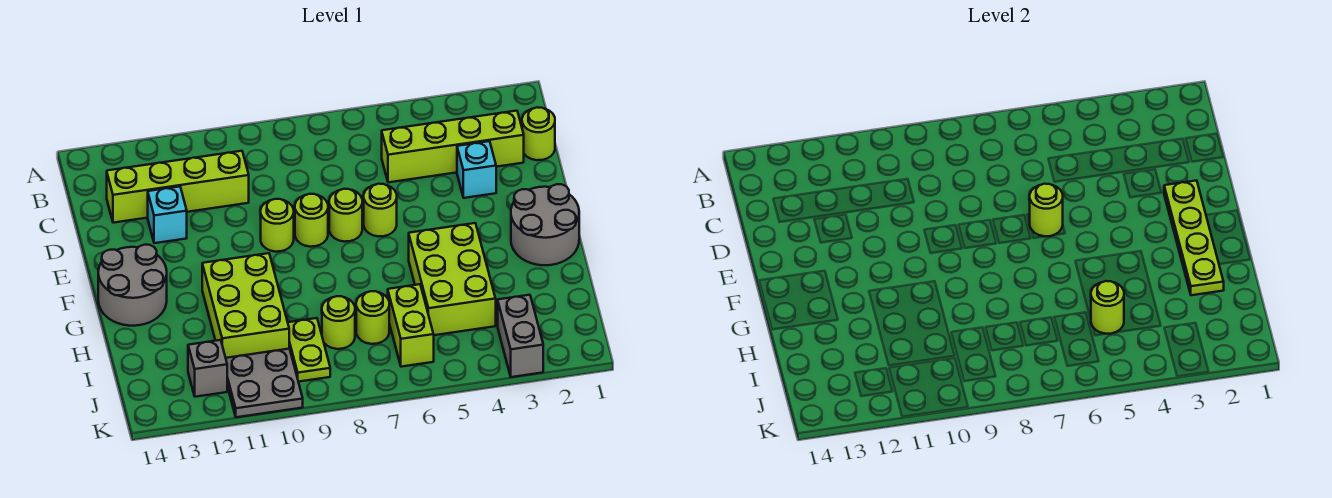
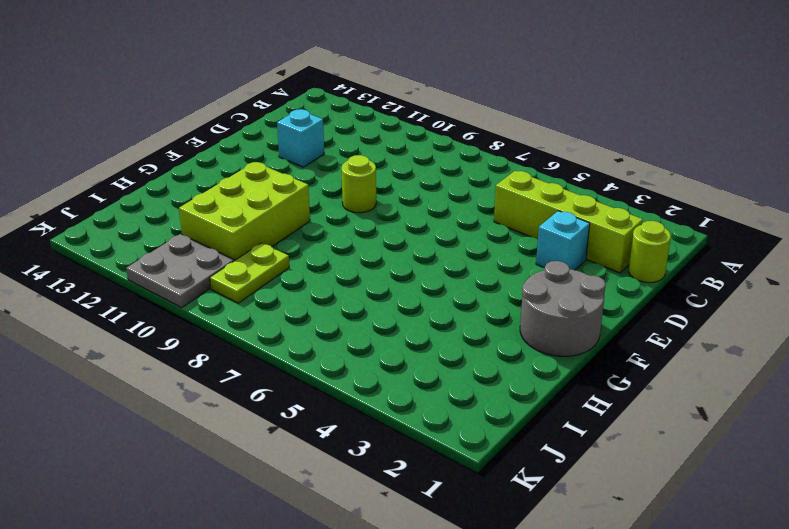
none -> lime brick C10:C13 level 1
none -> lime round brick E6 level 1
none -> lime round brick E7 level 1

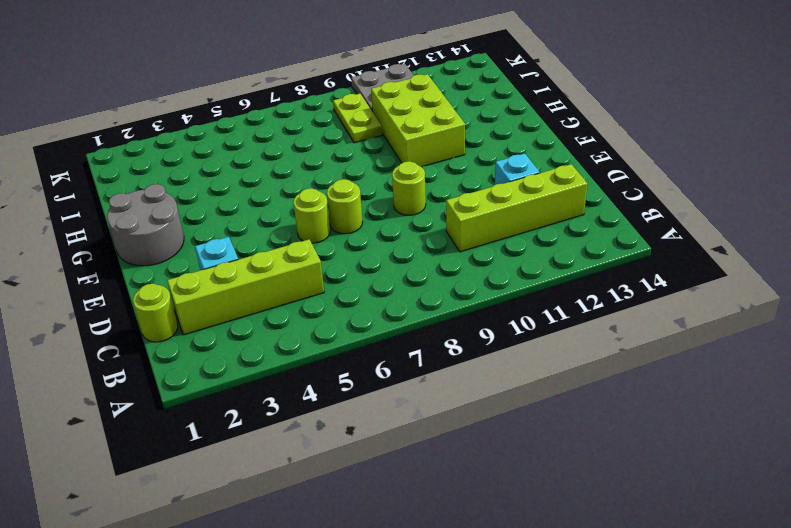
none -> lime round brick E8 level 1
none -> grey round brick F13:G14 level 1
none -> lime brick G4:I5 level 1

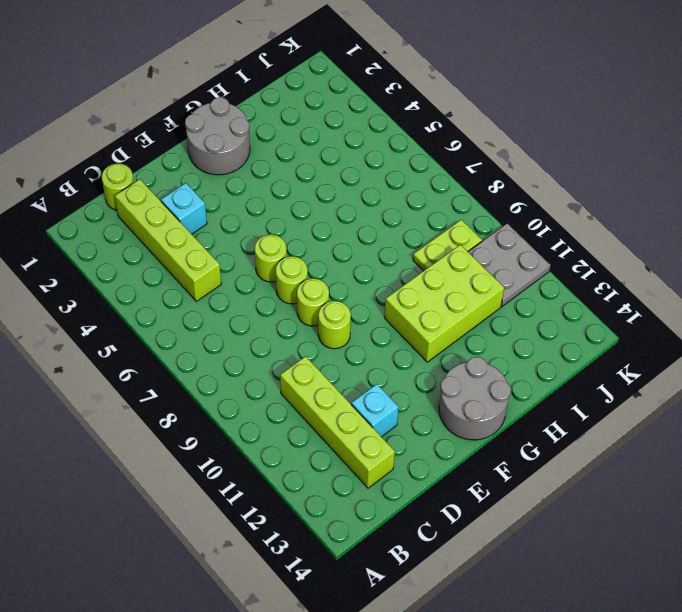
none -> lime brick G4:I5 level 1
none -> lime brick I6:J6 level 1
none -> lime round brick I7 level 1

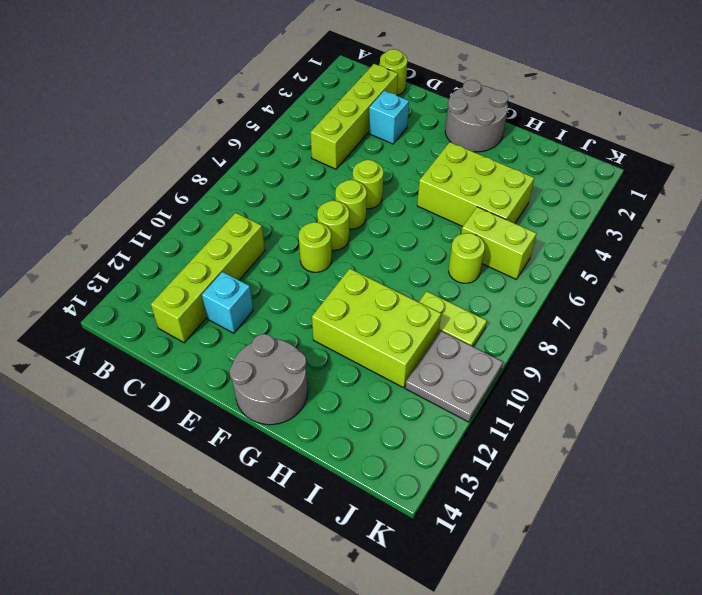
none -> lime round brick I8 level 1
none -> grey brick J3:K3 level 1
none -> grey brick J12 level 1

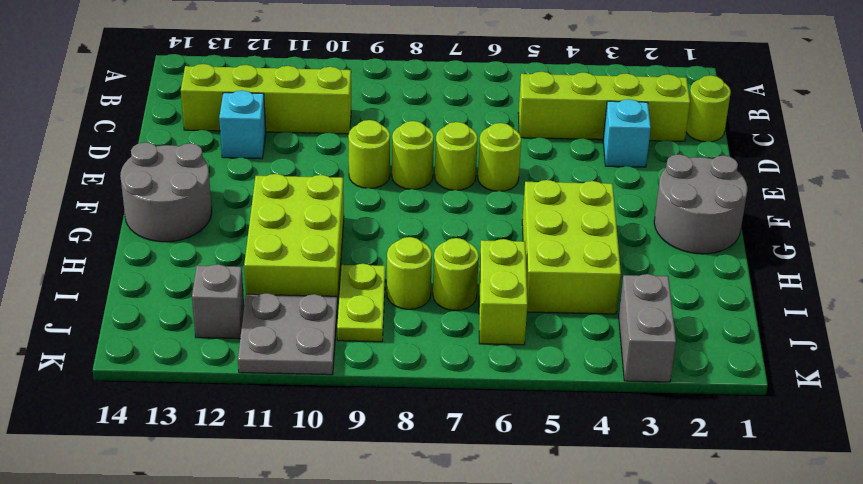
none -> lime plate E2:H2 level 2
none -> lime round brick E6 level 2
none -> lime round brick I5 level 2

